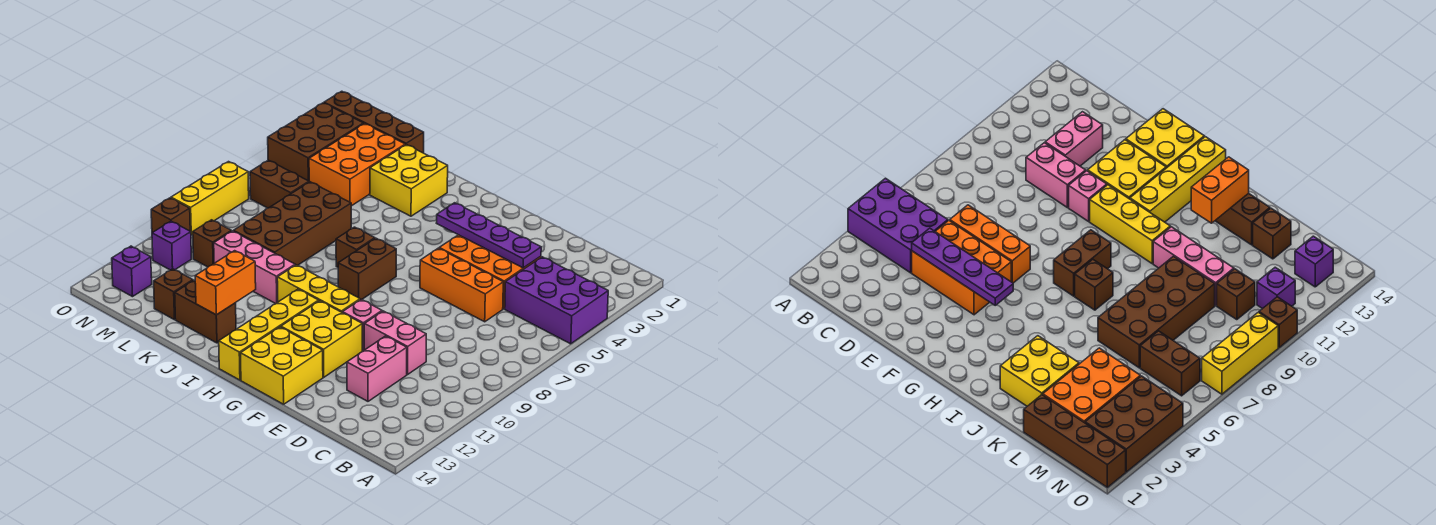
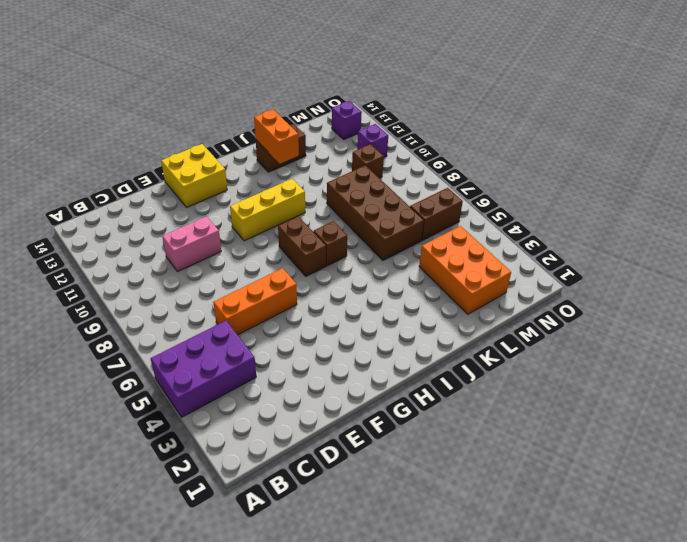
none -> orange brick D4:F5 level 1
none -> pink brick D11:D12 level 1
none -> pink brick F10 level 1

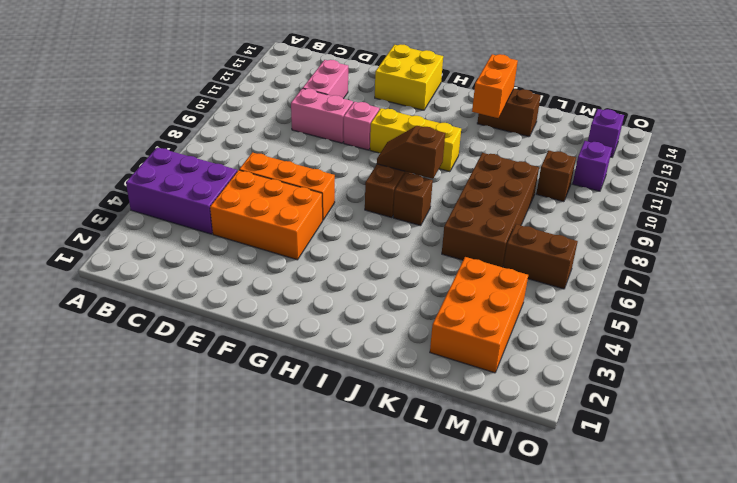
brown slope H8:I8 level 2 top I -> none
none -> yellow brick F11:G12 level 1
none -> yellow brick H11:H14 level 1
none -> yellow brick J2:K3 level 1

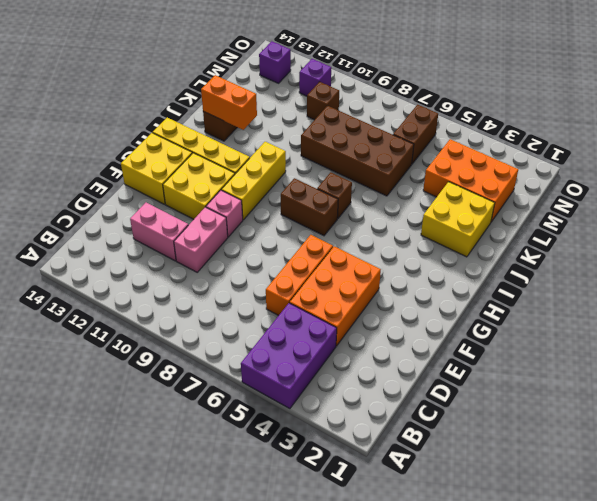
none -> pink brick J10:L10 level 1
none -> brown brick L1:O1 level 1
none -> brown brick L13 level 1

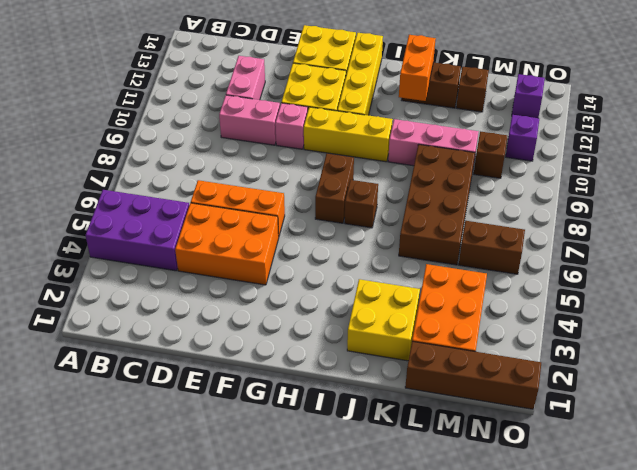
none -> brown brick N2:O4 level 1
none -> yellow brick O7:O9 level 1
none -> brown brick O10 level 1

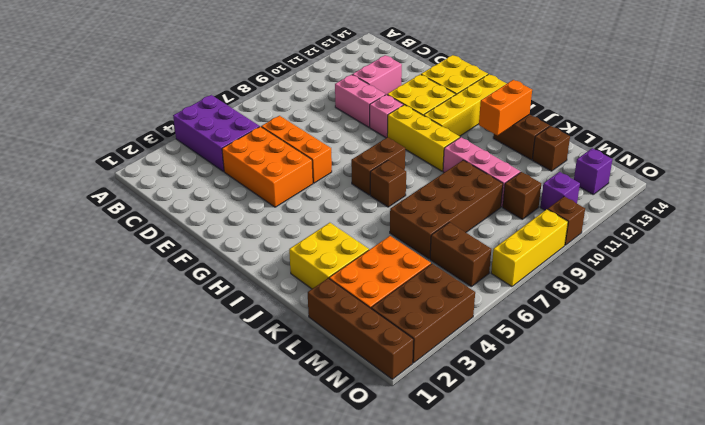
none -> purple plate D4:G4 level 2

